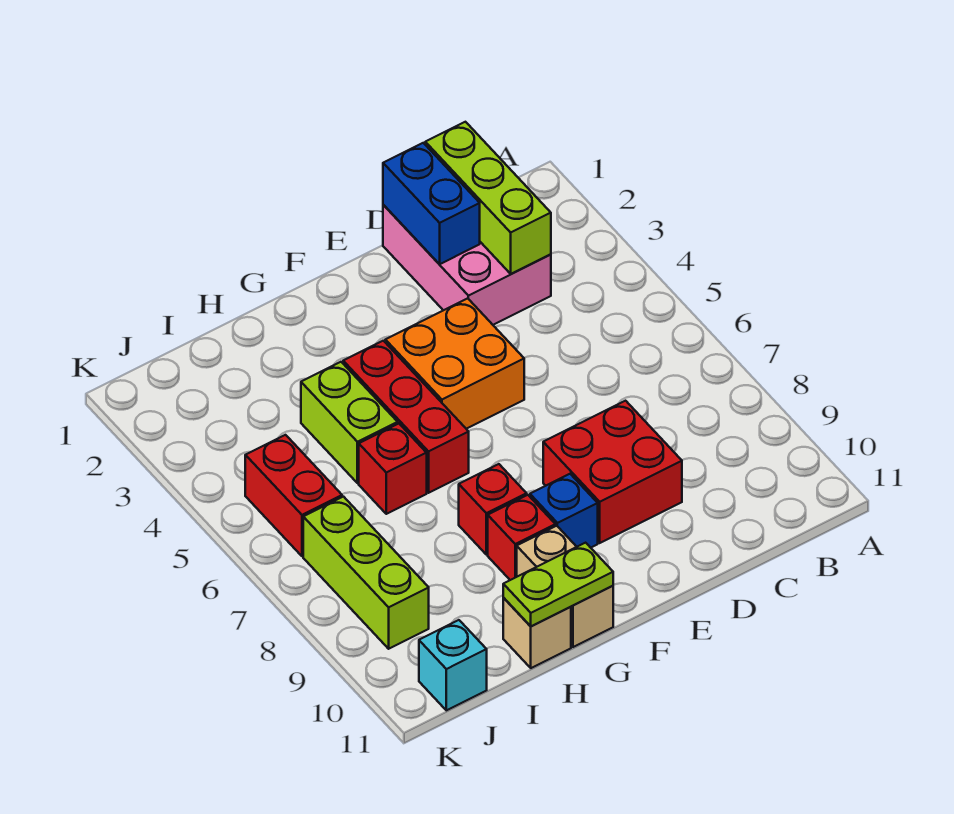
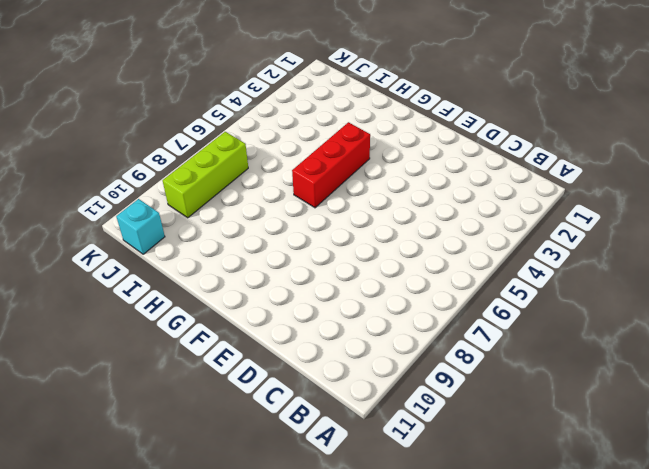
none -> pink brick C1:D3 level 1
none -> red brick D8:E9 level 1
none -> orange brick E4:F5 level 1

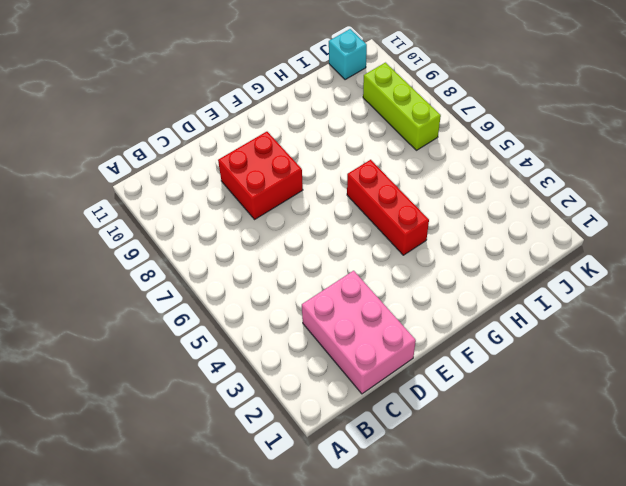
none -> orange brick E4:F5 level 1
none -> blue brick F9 level 1
none -> red brick G8 level 1

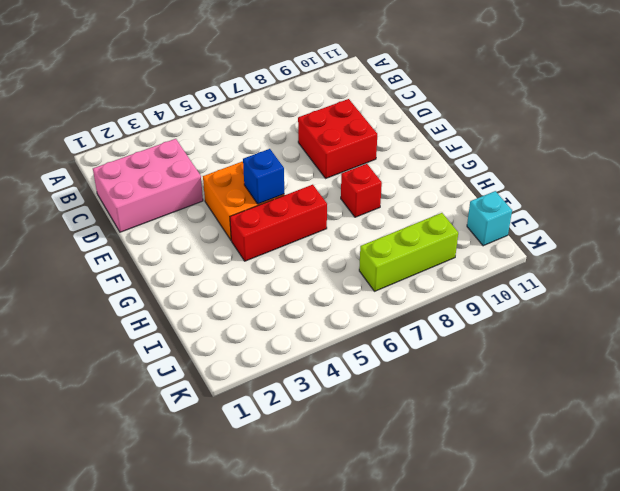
blue brick F5 level 2 -> blue brick F9 level 1
none -> red brick G9 level 1
none -> tan brick G10:G11 level 1
none -> lime brick H4:H5 level 1

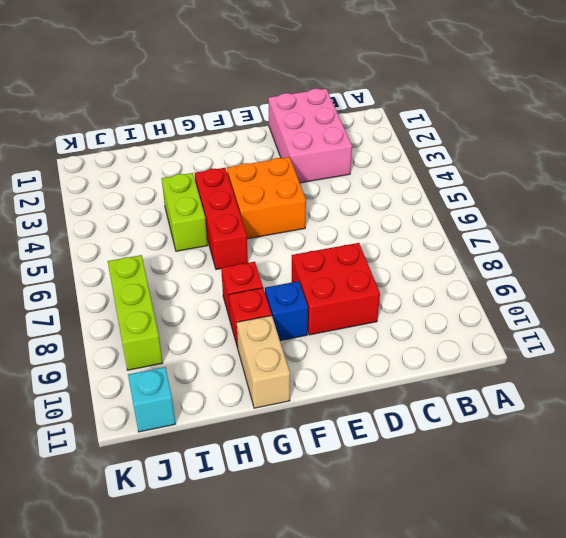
none -> red brick H6 level 1
none -> tan brick H11 level 1
none -> red brick J5:J6 level 1

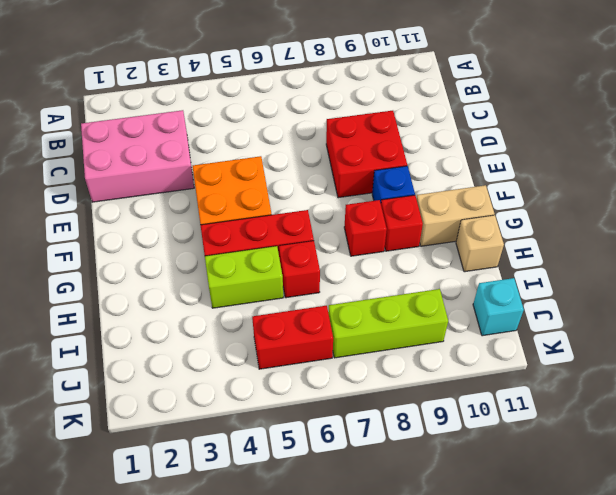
none -> lime brick C1:C3 level 2
none -> blue brick D1:D2 level 2
none -> lime plate G11:H11 level 2

